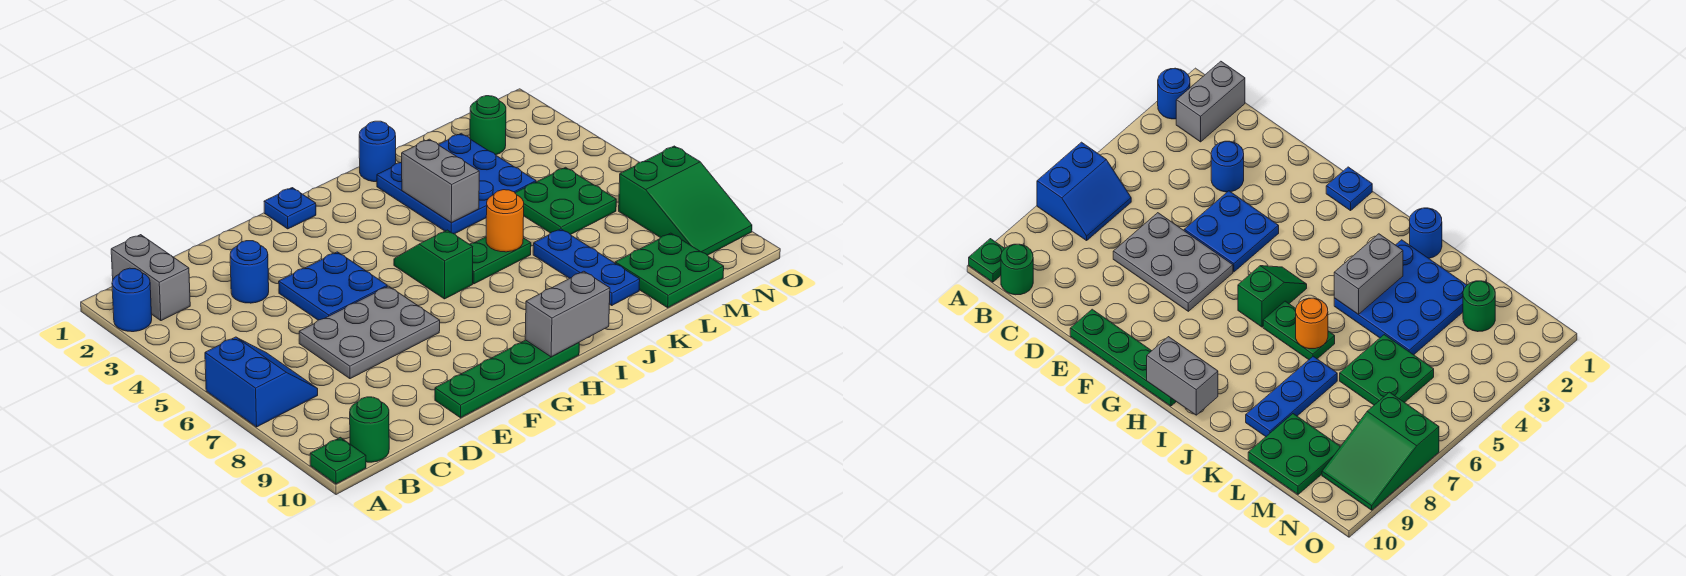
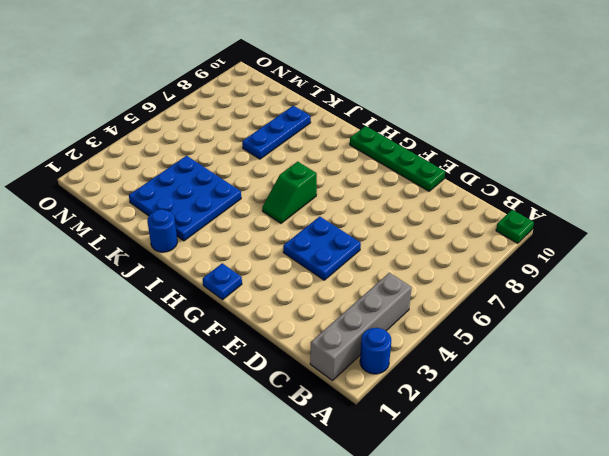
grey brick B1:B4 level 1 -> grey brick B1:B2 level 1
none -> blue slope A6:B7 level 1 top A
none -> green round brick B10 level 1
none -> blue round brick D3 level 1

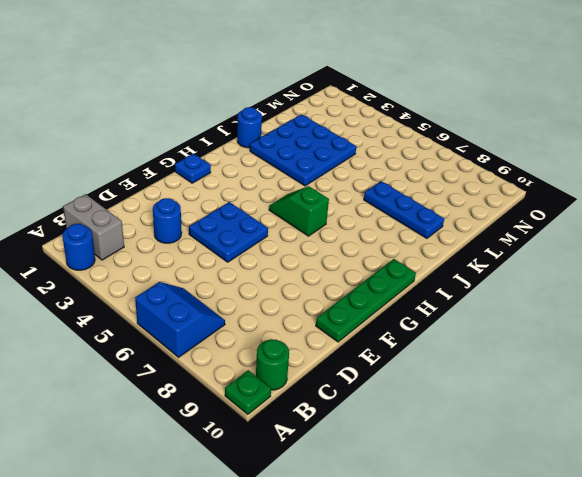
none -> grey plate D6:F7 level 1
none -> green plate I6:J6 level 1
none -> green plate L5:M6 level 1

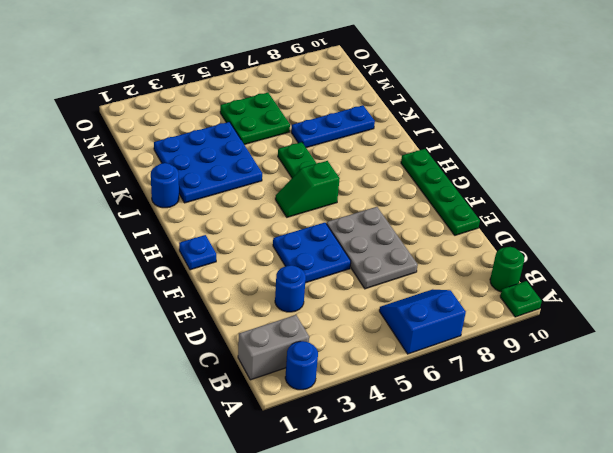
none -> green plate L9:M10 level 1
none -> green round brick M2 level 1
none -> green slope N7:O9 level 1 top 7

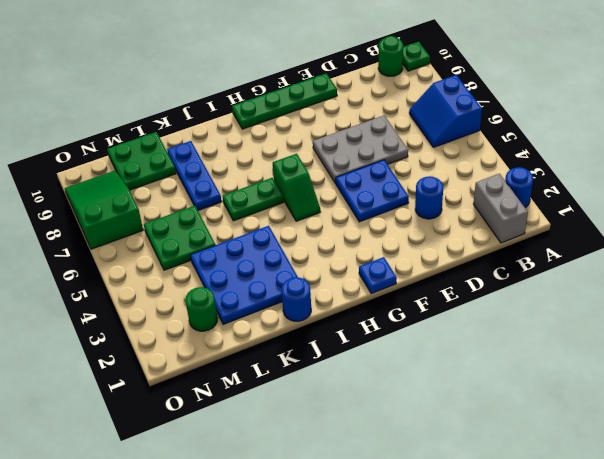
none -> grey brick H10:I10 level 2
none -> grey brick J3:J4 level 2
none -> orange round brick J6 level 2

